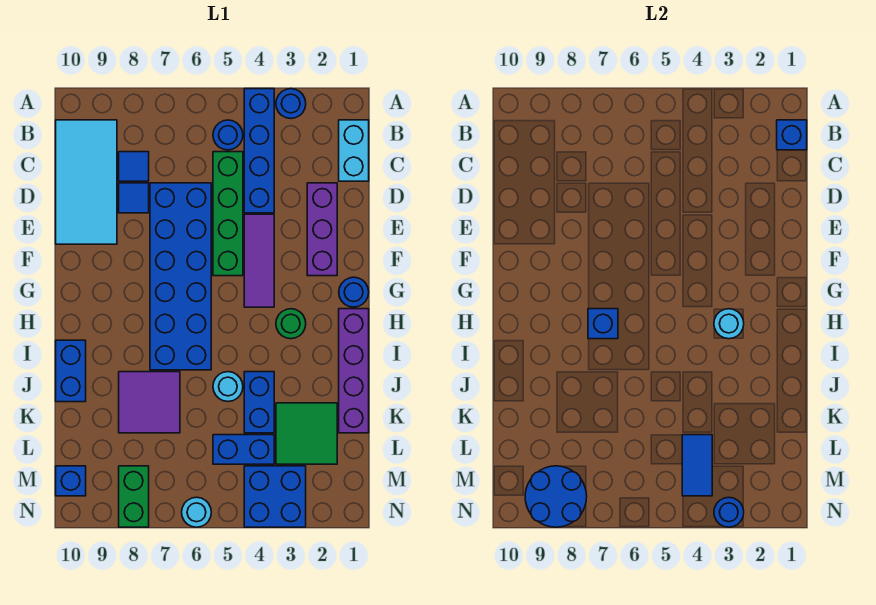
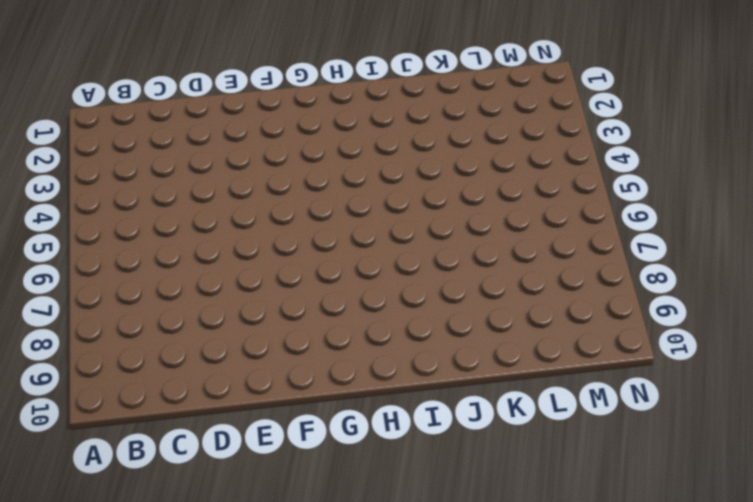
none -> blue round brick A3 level 1
none -> blue brick A4:D4 level 1
none -> cyan brick B1:C1 level 1
none -> blue round brick B5 level 1

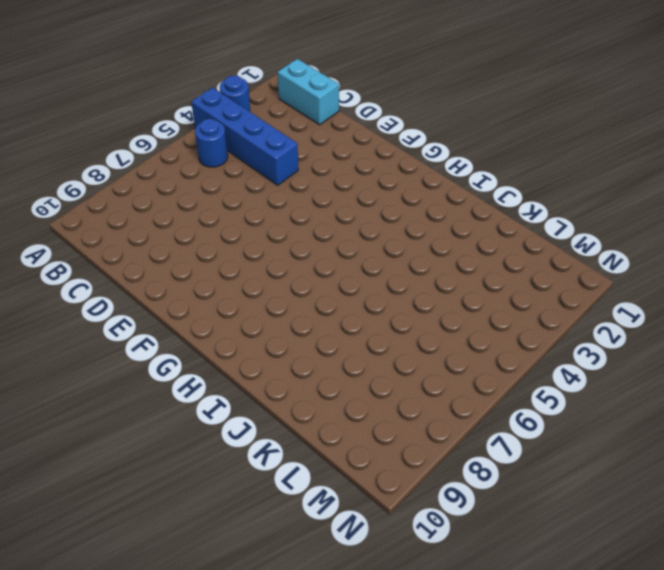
none -> cyan tile B9:E10 level 1
none -> green brick C5:F5 level 1
none -> blue tile C8 level 1
none -> purple brick D2:F2 level 1

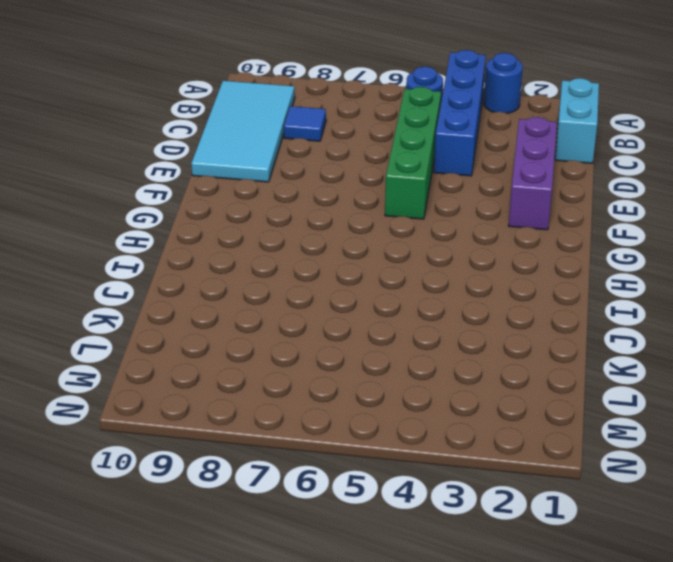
none -> blue brick D6:I7 level 1
none -> blue tile D8 level 1
none -> purple tile E4:G4 level 1
none -> blue round brick G1 level 1

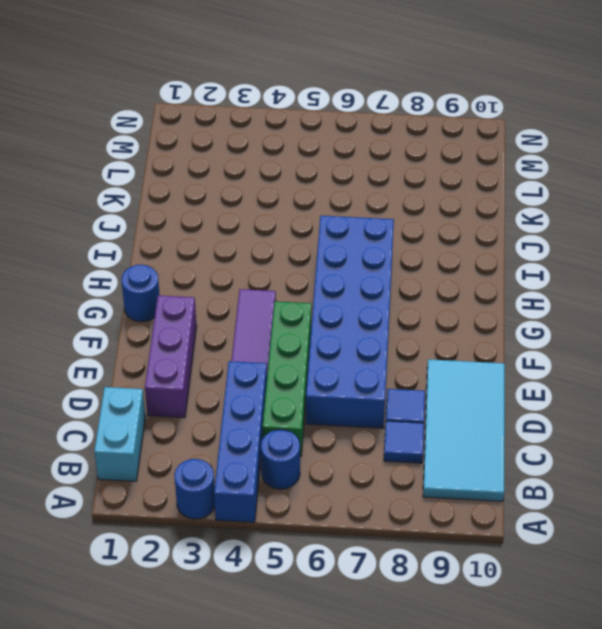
none -> purple brick H1:K1 level 1
none -> green round brick H3 level 1
none -> blue brick I10:J10 level 1
none -> blue brick J4:K4 level 1

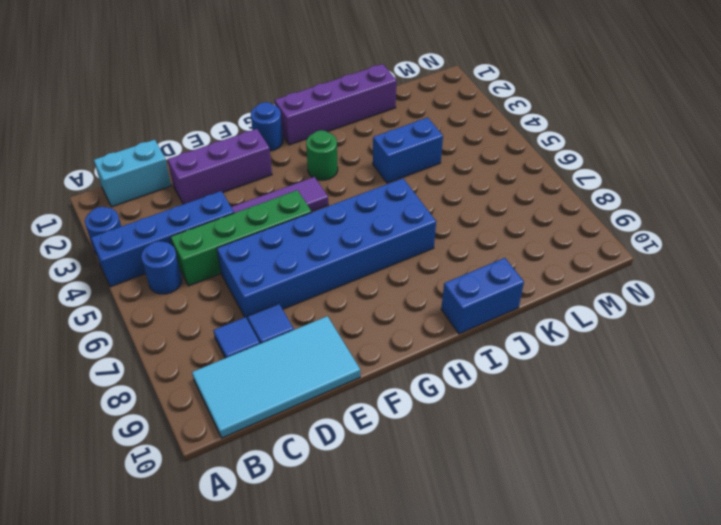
none -> cyan round brick J5 level 1
none -> purple tile J7:K8 level 1
none -> green tile K2:L3 level 1
none -> blue brick L4:L5 level 1

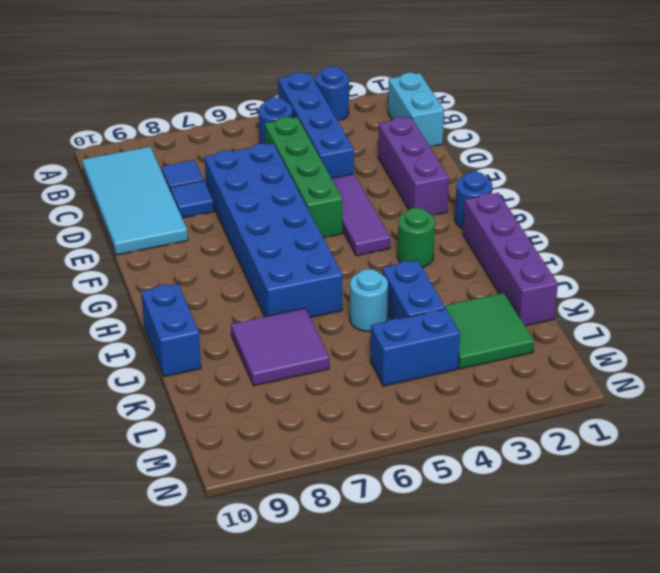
none -> blue brick M3:N4 level 1
none -> green brick M8:N8 level 1
none -> blue brick M10 level 1
none -> cyan round brick N6 level 1

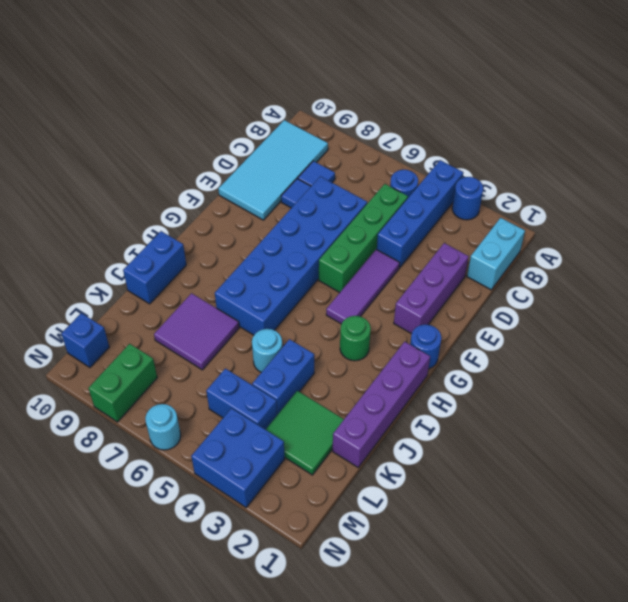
none -> blue brick B1 level 2
none -> cyan round brick H3 level 2
none -> blue brick H7 level 2
none -> blue tile L4:M4 level 2

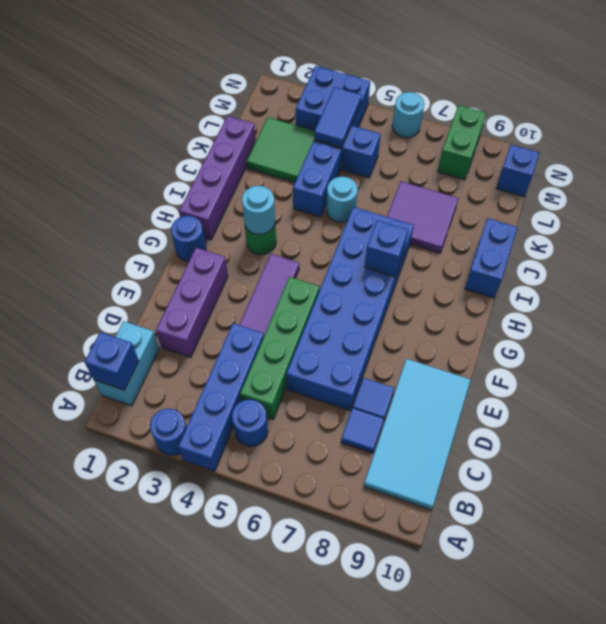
none -> blue round brick M8:N9 level 2
none -> blue round brick N3 level 2

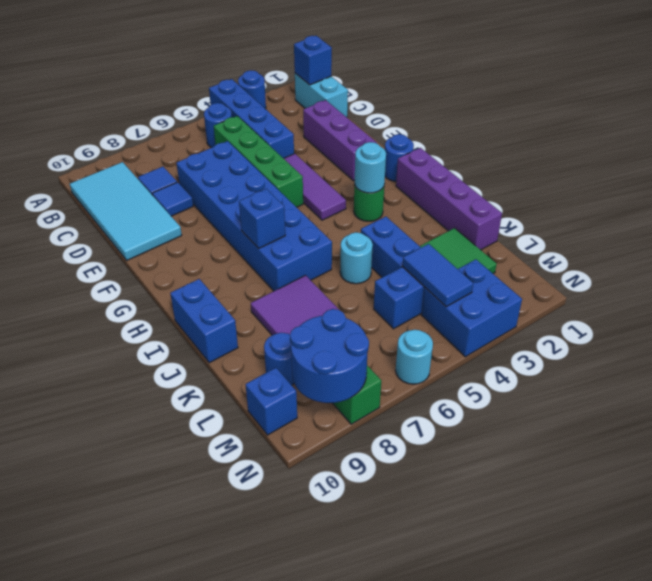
blue round brick L9 level 1 -> blue round brick N3 level 2

